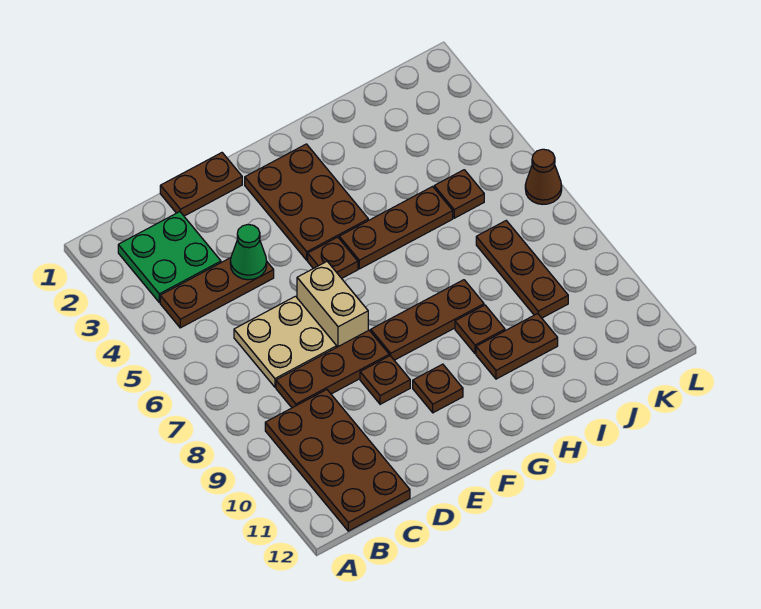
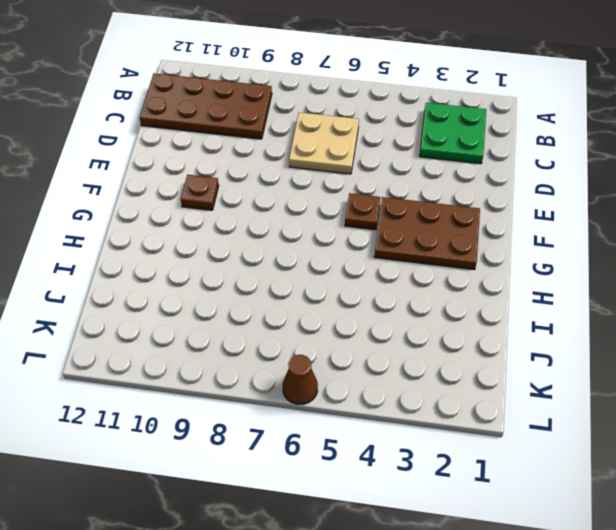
none -> brown plate B4:D4 level 1
none -> brown plate C8:E8 level 1
none -> brown plate D1:E1 level 1

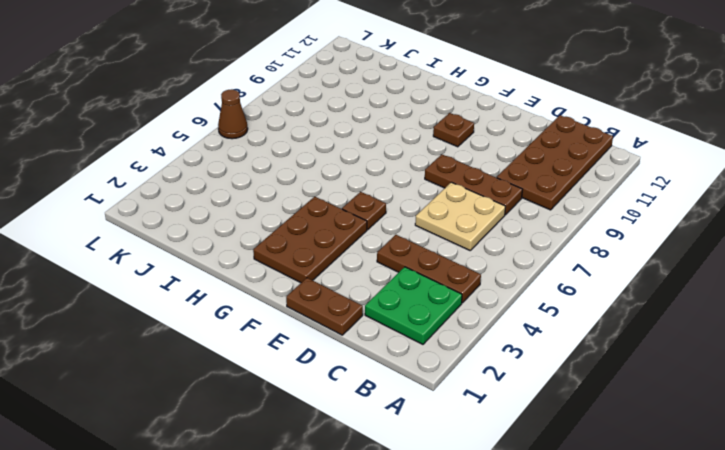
none -> tan brick E6:E7 level 1
none -> brown plate E9 level 1
none -> brown plate F8:H8 level 1

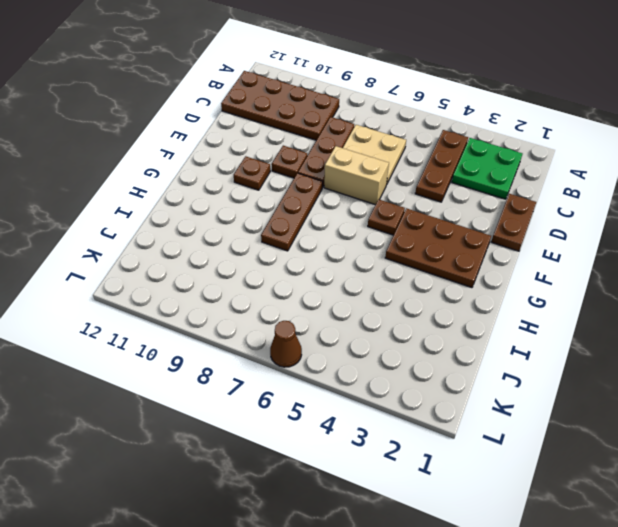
none -> brown plate G5:I5 level 1
none -> brown plate H9 level 1
none -> brown plate H10:I10 level 1

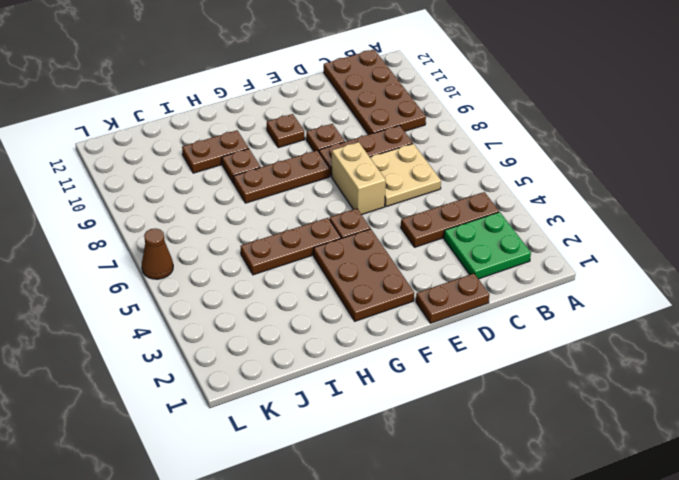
none -> brown plate J5 level 1
none -> brown plate J7:J9 level 1
none -> green cone D4 level 2

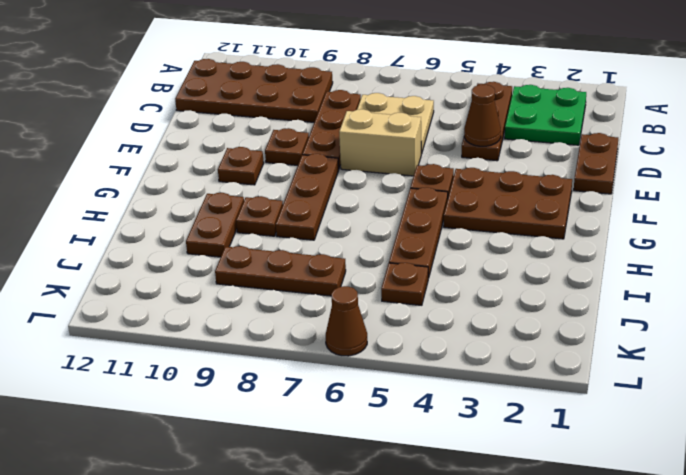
brown cone D4 level 2 -> green cone D4 level 2

